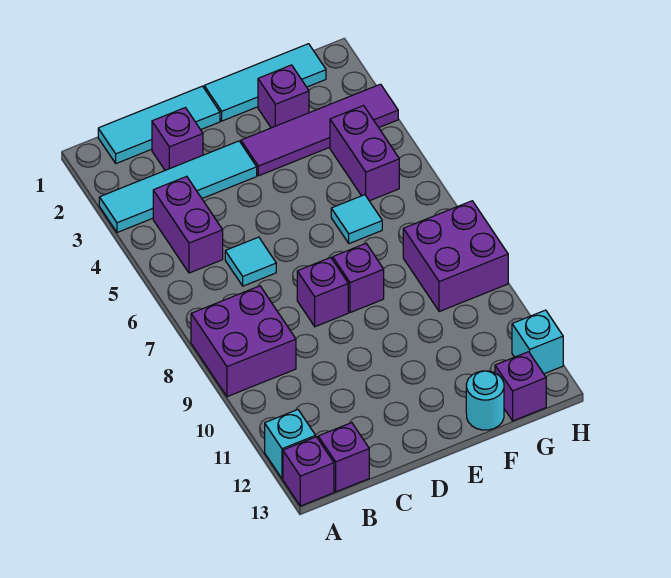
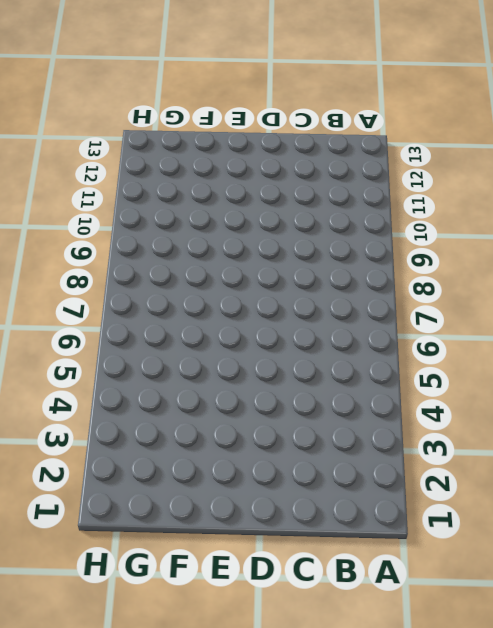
none -> cyan tile A3:D3 level 1
none -> purple brick A8:B9 level 1
none -> cyan brick A12 level 1

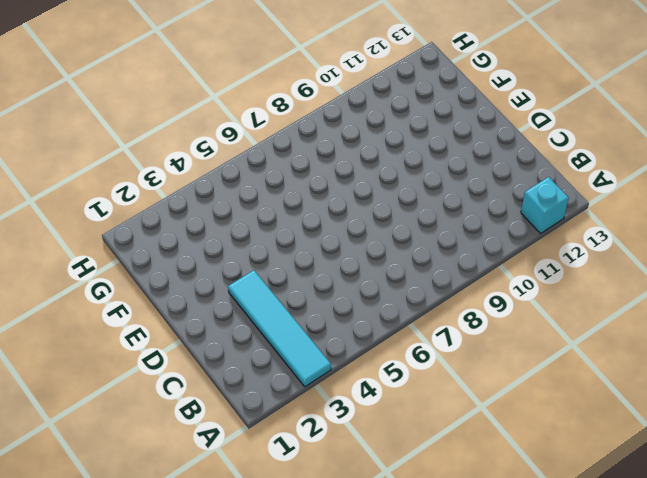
none -> purple brick A8:B9 level 1
none -> purple brick A13 level 1
none -> cyan tile B1:D1 level 1

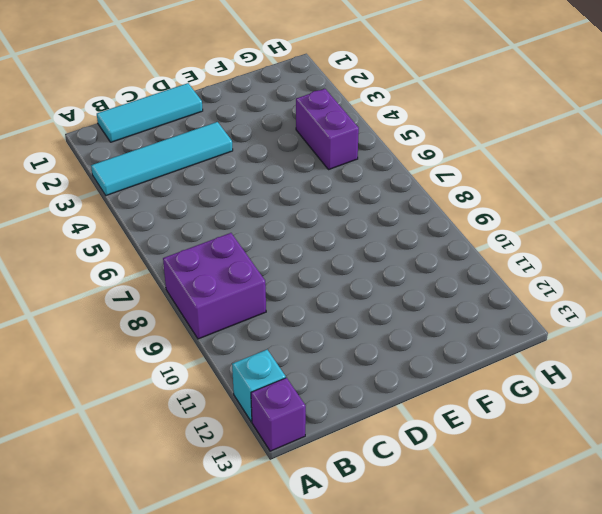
none -> purple brick B4:B5 level 1
none -> purple brick B13 level 1
none -> purple brick C2 level 1

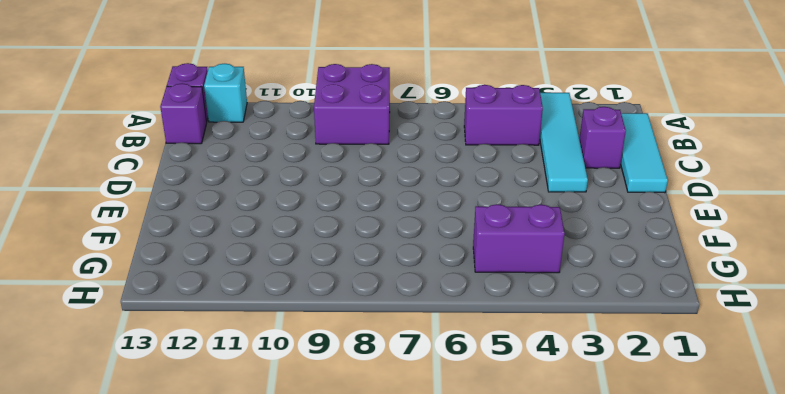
none -> cyan tile C6 level 1
none -> purple brick D8 level 1
none -> cyan tile E1:G1 level 1

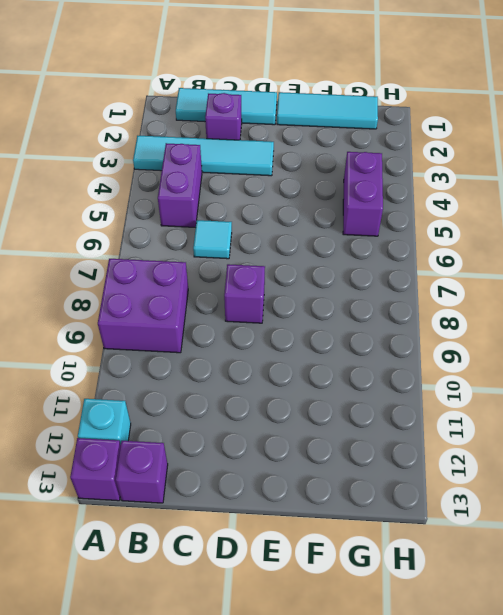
none -> purple tile E3:H3 level 1
none -> purple brick E8 level 1
none -> purple brick F2 level 1

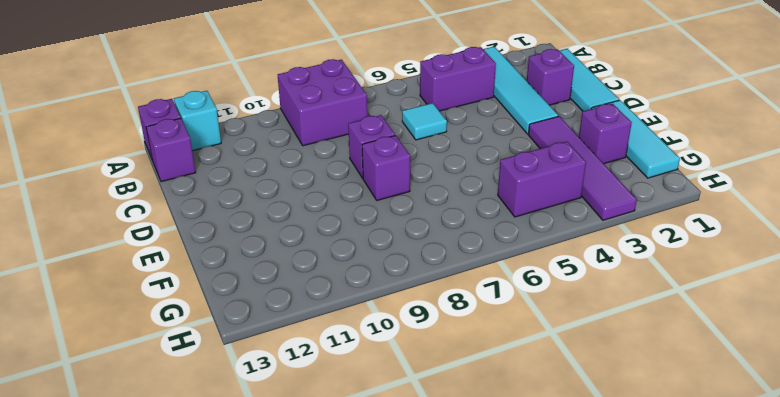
none -> cyan tile F6 level 1
none -> cyan round brick F13 level 1
none -> purple brick G8:H9 level 1

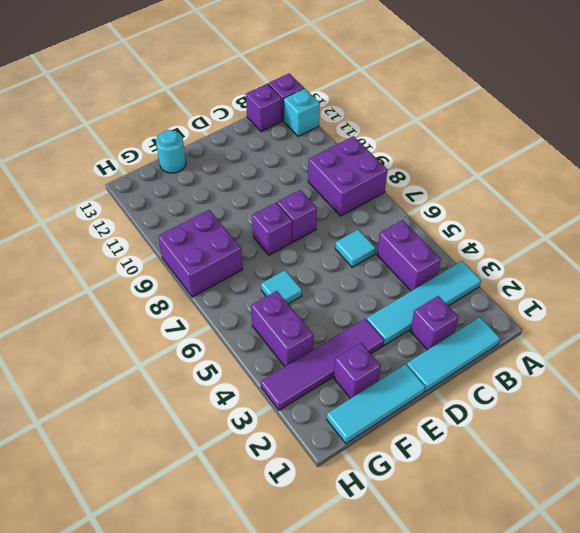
none -> purple brick G13 level 1
none -> cyan brick H12 level 1

